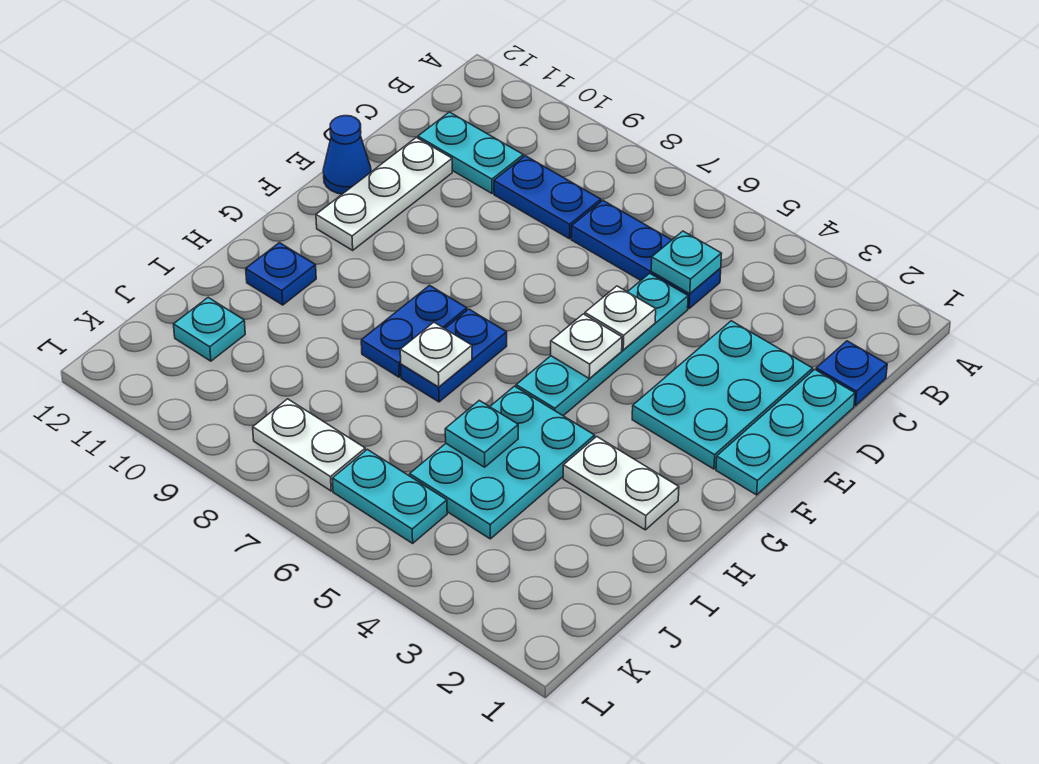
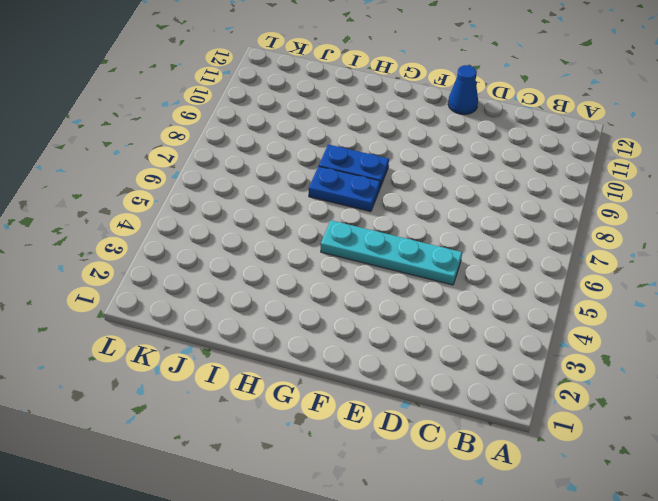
none -> blue plate C1 level 1
none -> blue plate C5:C7 level 1
none -> blue plate C8:C9 level 1

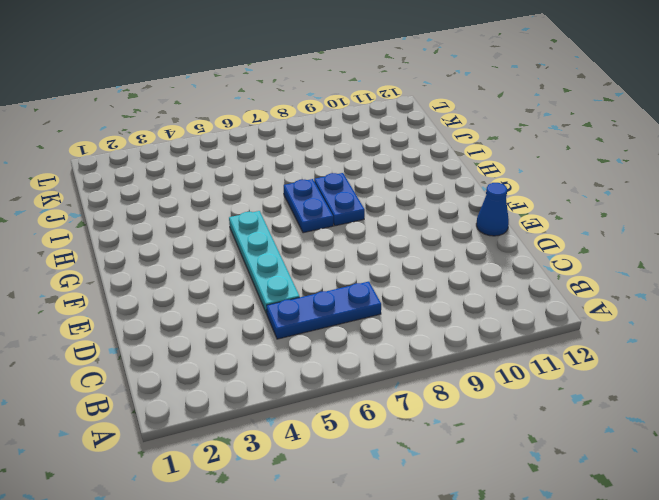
none -> blue plate C1 level 1
none -> blue plate C8:C9 level 1
none -> cyan plate C10:C11 level 1

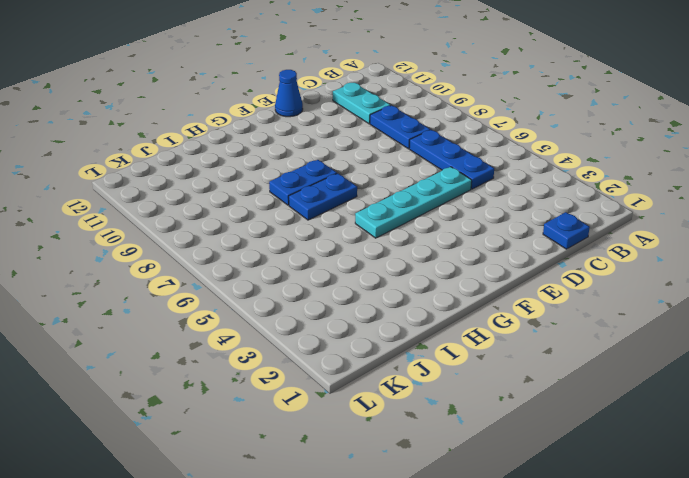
none -> cyan plate D1:F1 level 1
none -> cyan plate D2:F3 level 1
none -> white plate D11:F11 level 1

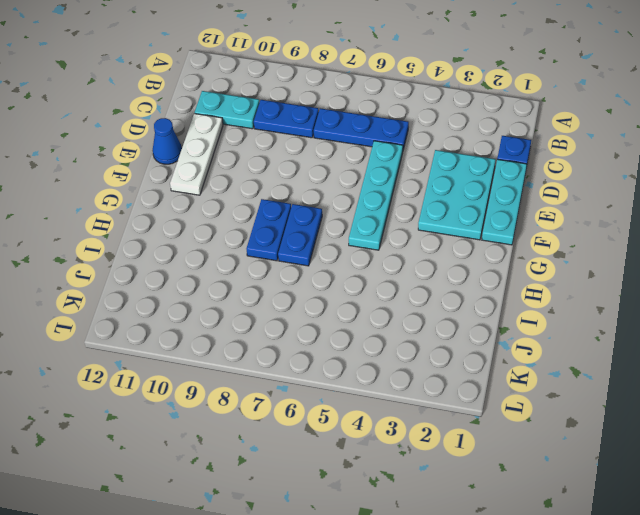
none -> white plate H2:H3 level 1
none -> cyan plate H4:J5 level 1
none -> blue plate H11 level 1

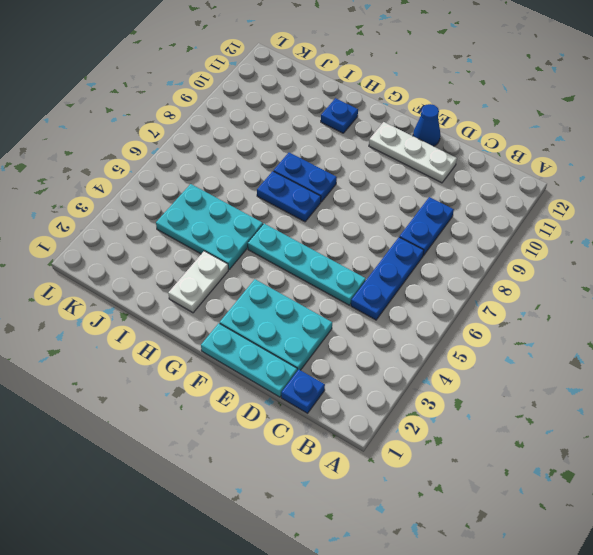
none -> cyan plate C10:C11 level 1
none -> cyan plate J11 level 1
none -> cyan plate K5:K6 level 1

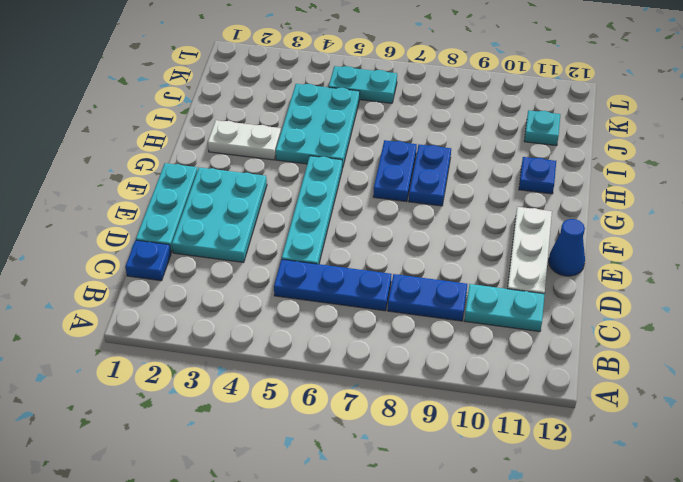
none -> white plate K7:K8 level 1
none -> cyan plate C5 level 2
none -> white plate E5 level 2

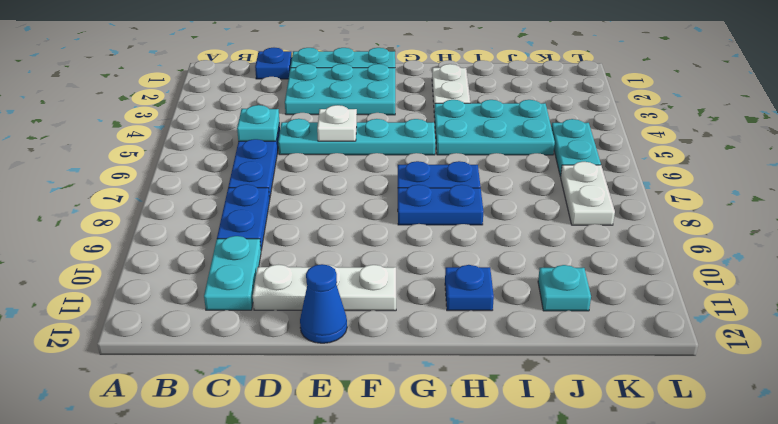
none -> white plate F5 level 2
none -> white plate H7 level 2
none -> cyan plate I5 level 2

